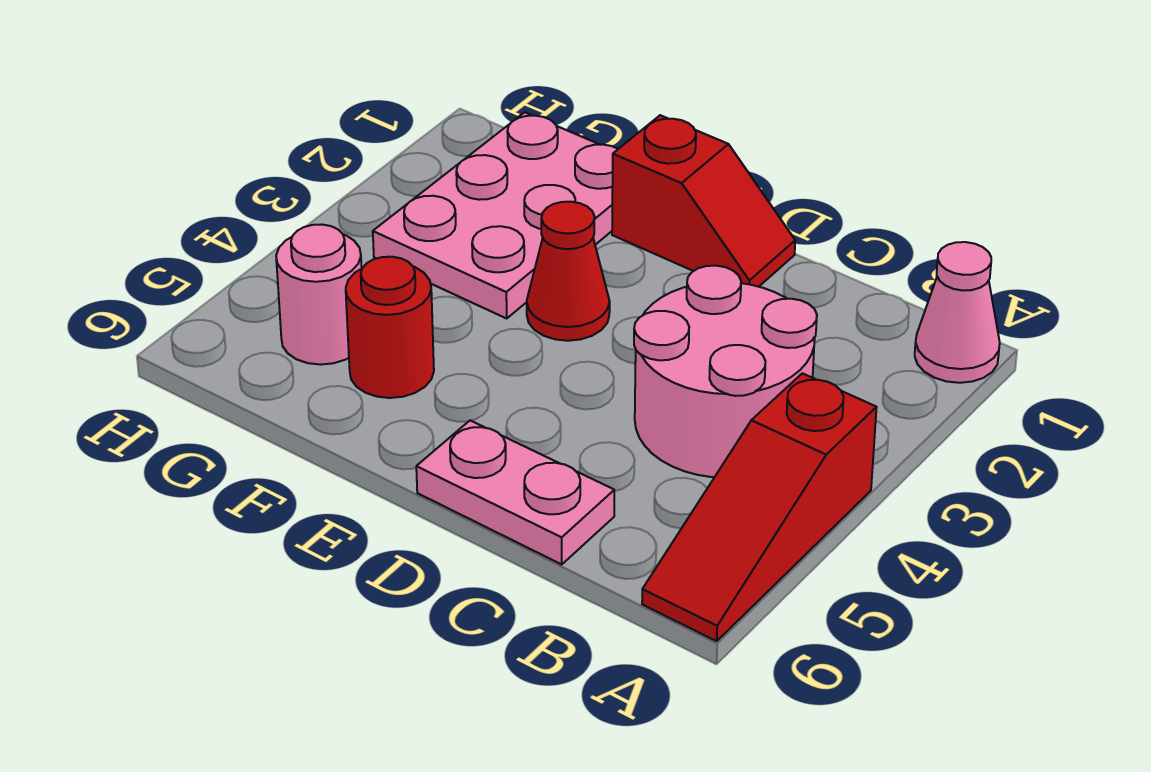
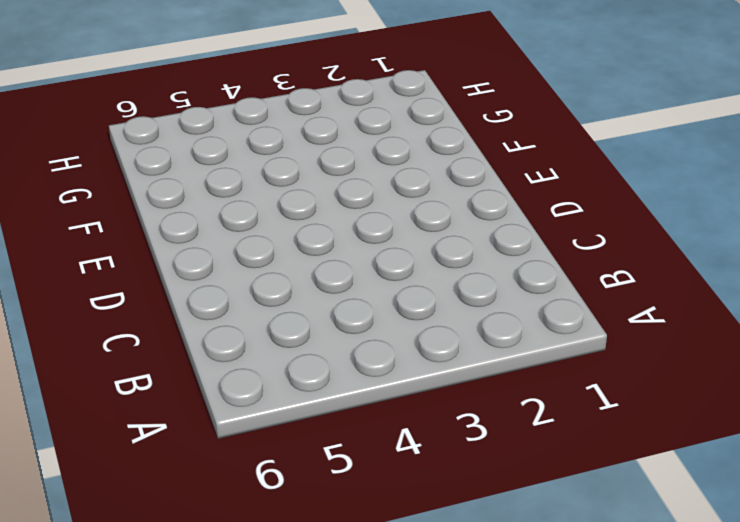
none -> pink cone A1 level 1
none -> red slope A4:A6 level 1 top 4

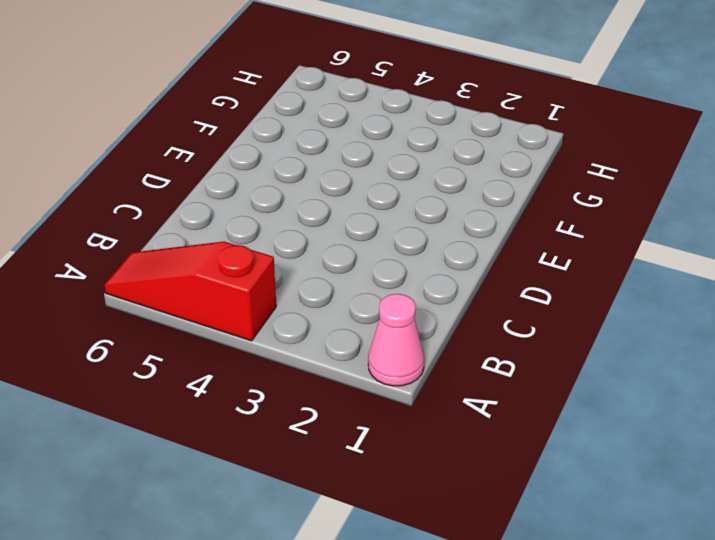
none -> pink round brick B3:C4 level 1
none -> pink plate C6:D6 level 1

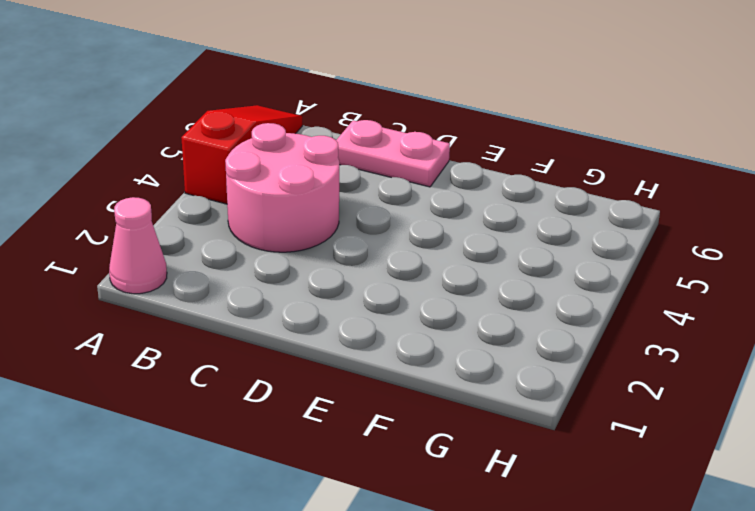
none -> red slope D1:E1 level 1 top E
none -> red cone E3 level 1

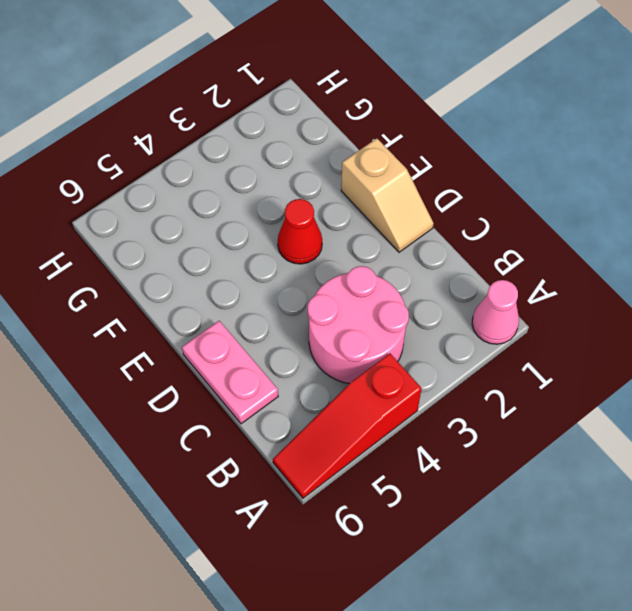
tan slope D1:E1 level 1 top E -> red slope D1:E1 level 1 top E
none -> pink plate F1:G3 level 1
none -> red round brick F5 level 1

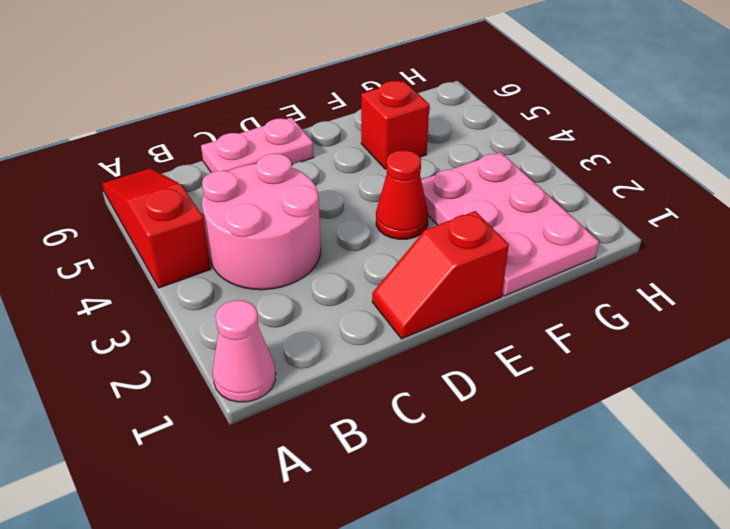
red brick F5 level 1 -> red round brick F5 level 1
none -> pink round brick G5 level 1

